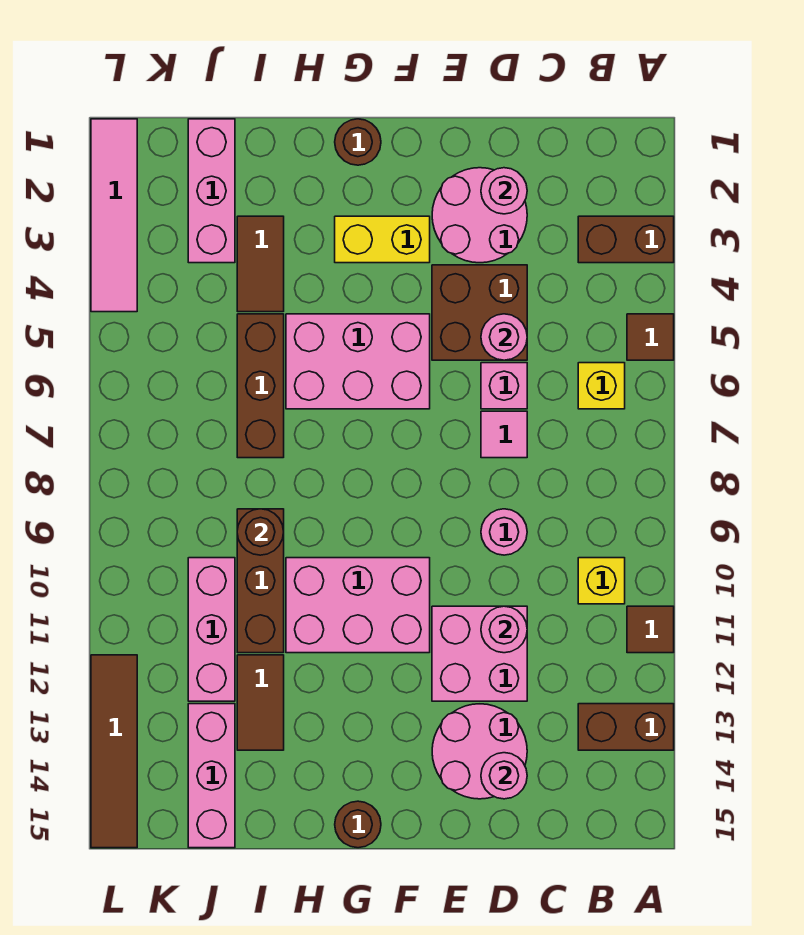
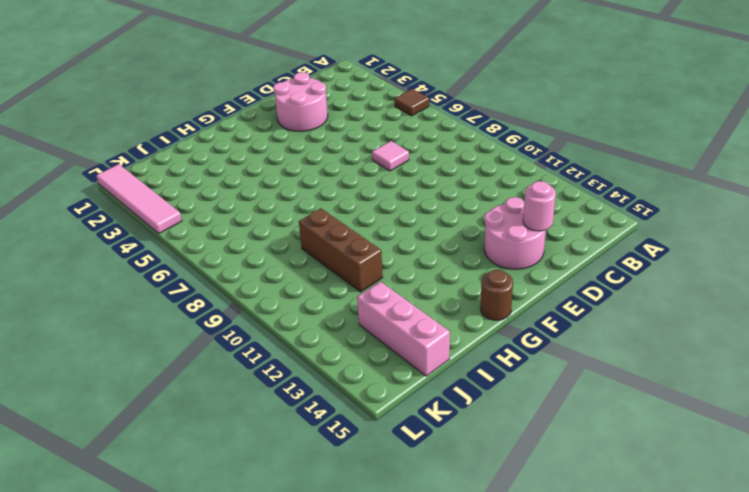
none -> brown brick A3:B3 level 1
none -> brown tile A11 level 1
none -> brown brick A13:B13 level 1
none -> yellow brick B6 level 1

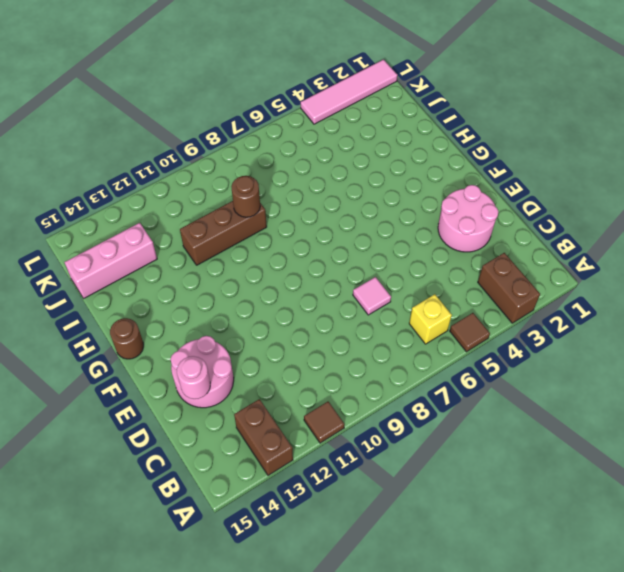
none -> yellow brick B10 level 1
none -> brown brick D4:E5 level 1
none -> pink brick D6 level 1
none -> pink round brick D9 level 1

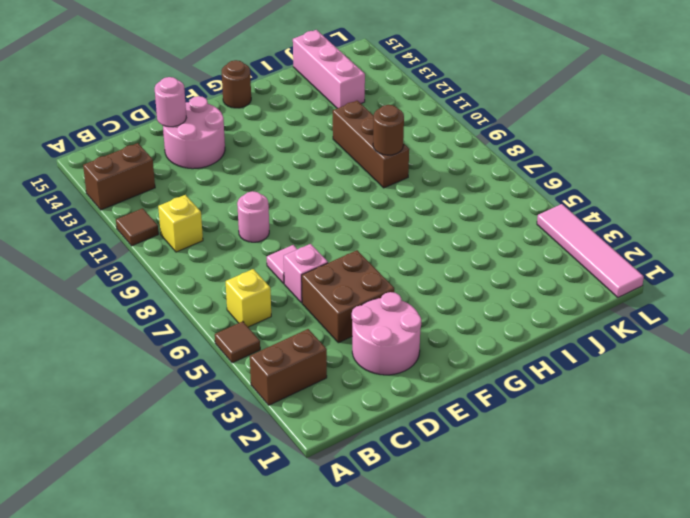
none -> pink brick D11:E12 level 1
none -> yellow brick F3:G3 level 1
none -> pink brick F5:H6 level 1
none -> pink brick F10:H11 level 1

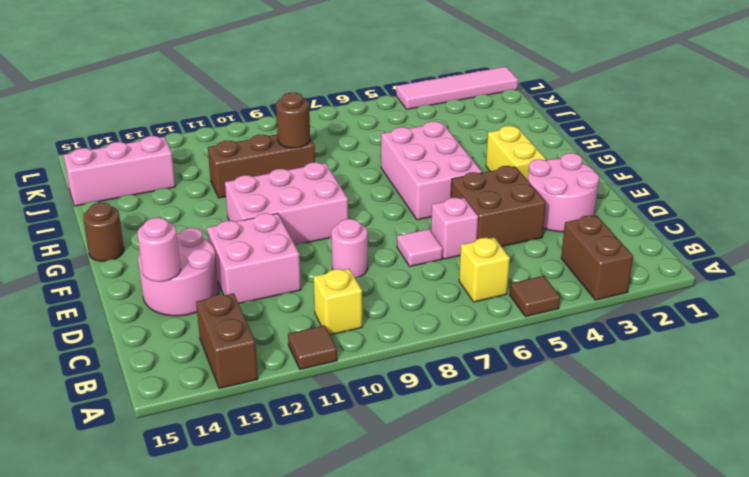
pink brick F9:G11 level 1 -> pink brick F10:H11 level 1
none -> brown round brick G1 level 1
none -> brown tile I3:I4 level 1
none -> brown brick I5:I7 level 1
none -> brown tile I12:I13 level 1

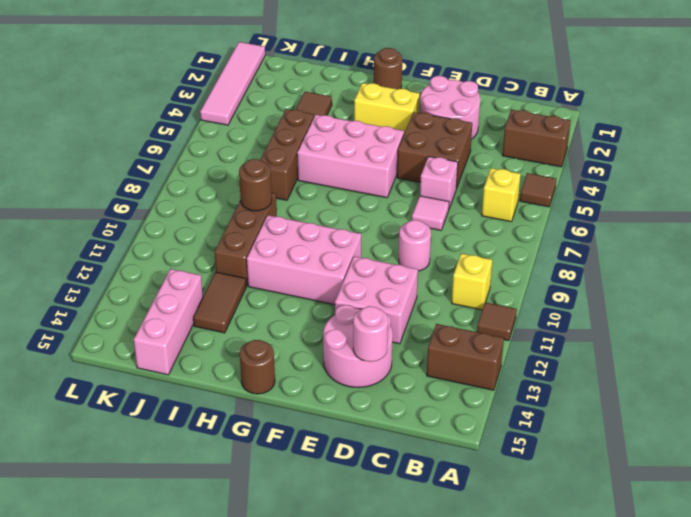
none -> pink brick J1:J3 level 1
none -> pink brick J10:J12 level 1
none -> brown tile L12:L15 level 1
none -> pink round brick D2 level 2

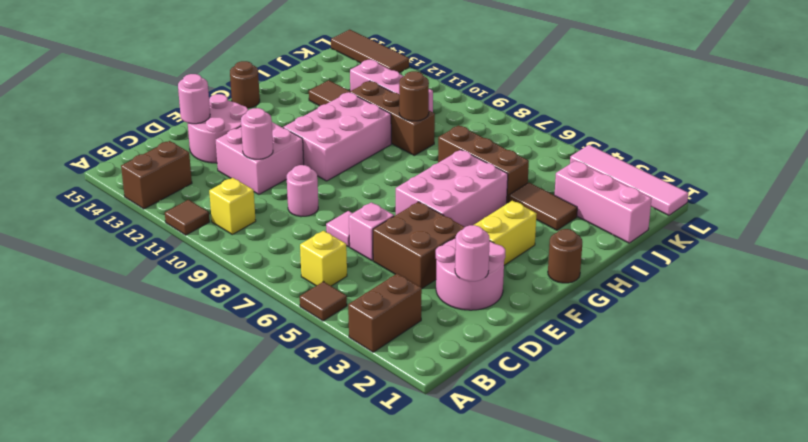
brown tile L13:L15 level 1 -> brown tile L12:L15 level 1
none -> pink brick J13:J15 level 1
none -> pink round brick D5 level 2

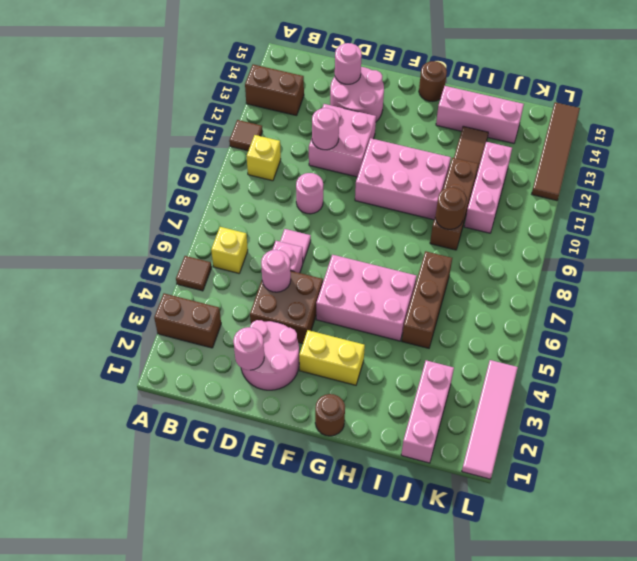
pink brick H14:J14 level 1 -> pink brick J13:J15 level 1
none -> brown tile I3:I4 level 1

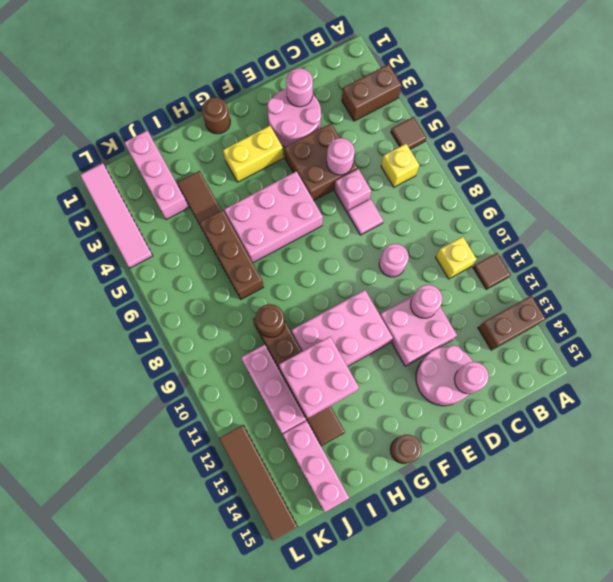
pink brick H11:I12 level 2 -> none

